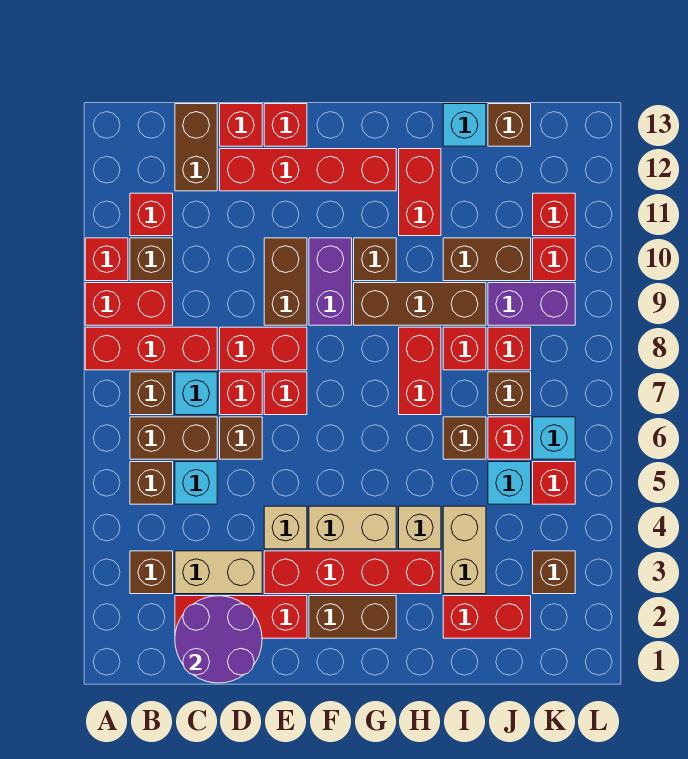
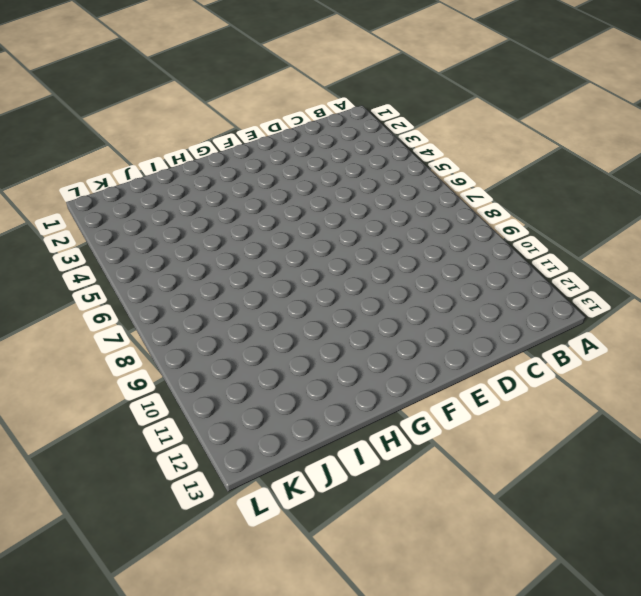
none -> red brick A8:C8 level 1
none -> red brick A9:B9 level 1
none -> red brick A10 level 1
none -> brown brick B3 level 1

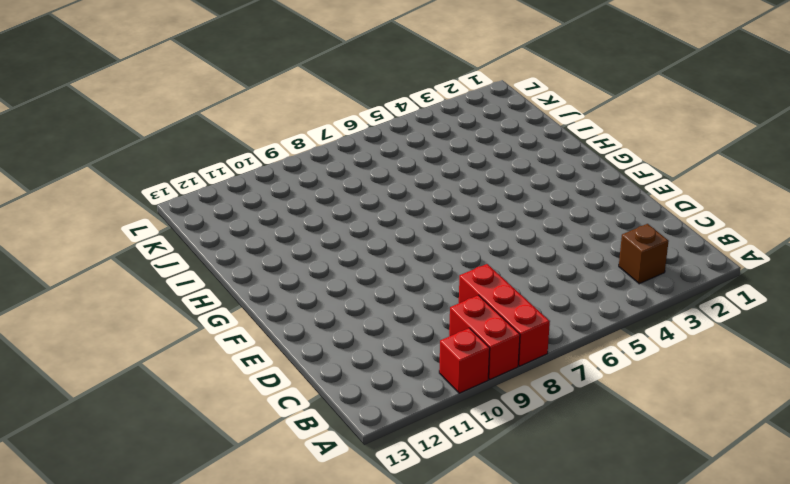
none -> brown brick B5 level 1
none -> brown brick B6:C6 level 1
none -> brown brick B7 level 1
none -> brown brick B10 level 1

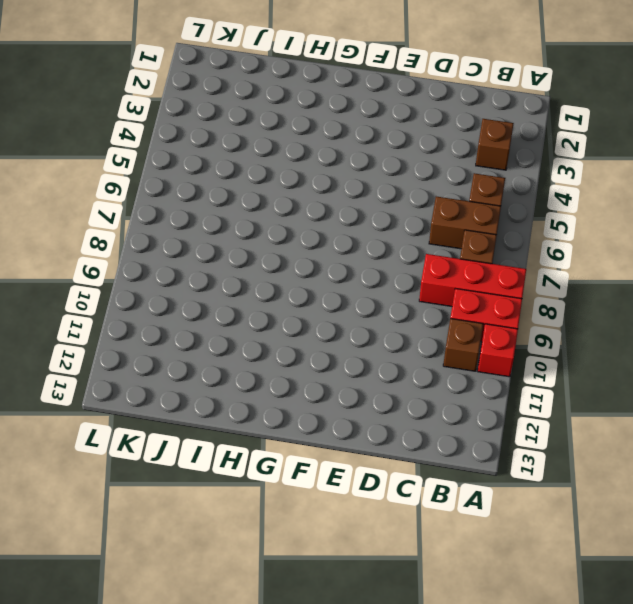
none -> red brick B11 level 1
none -> red brick C2:E2 level 1
none -> tan brick C3:D3 level 1
none -> cyan brick C5 level 1

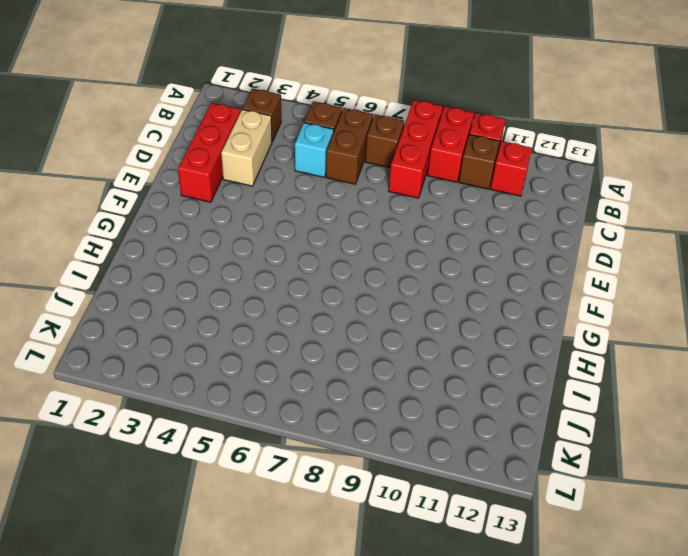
none -> cyan brick C7 level 1
none -> brown brick C12:C13 level 1
none -> brown brick D6 level 1
none -> red brick D7 level 1

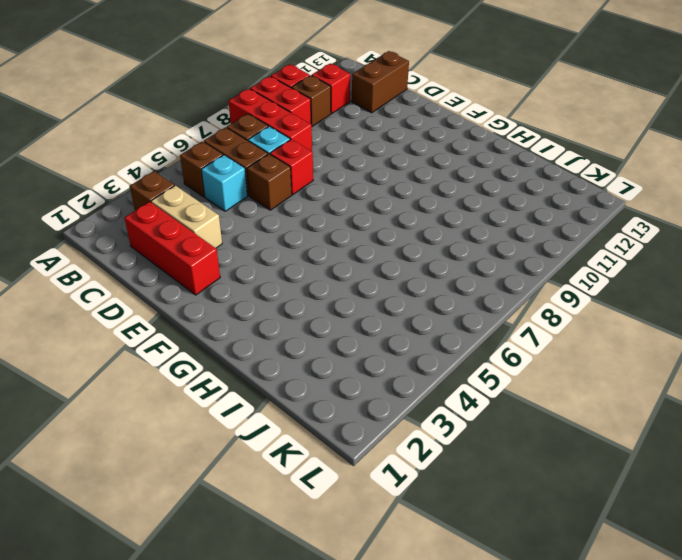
none -> red brick D8:E8 level 1
none -> red brick D12:G12 level 1
none -> red brick D13 level 1
none -> red brick E3:H3 level 1

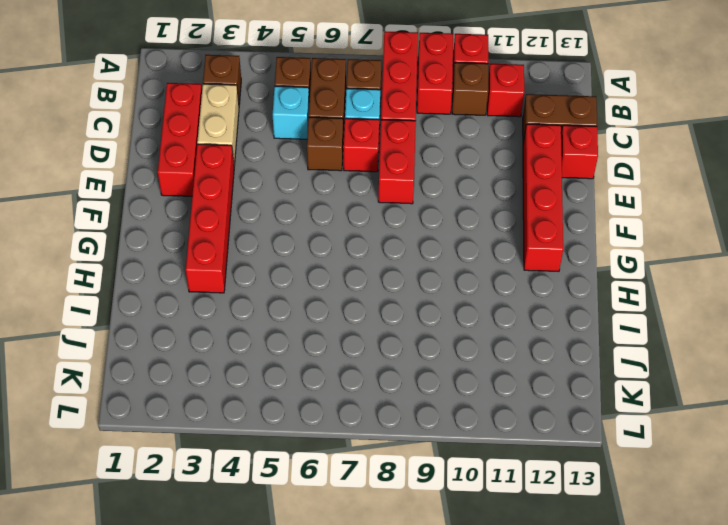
none -> tan brick E4 level 1
none -> red brick E7 level 1
none -> brown brick E9:E10 level 1
none -> red brick E13 level 1

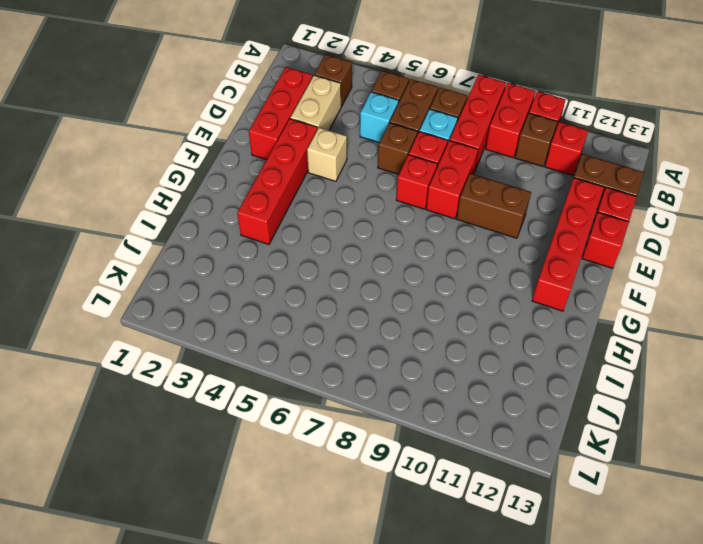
none -> brown brick F2:G2 level 1
none -> tan brick F4:G4 level 1
none -> purple brick F9:F10 level 1
none -> brown brick G9:I9 level 1

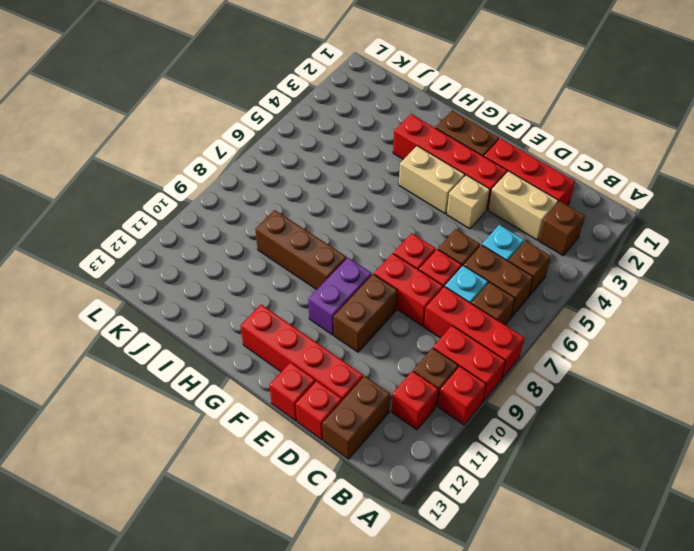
none -> brown brick G10 level 1
none -> tan brick H4 level 1
none -> red brick H7:H8 level 1
none -> red brick H11:H12 level 1

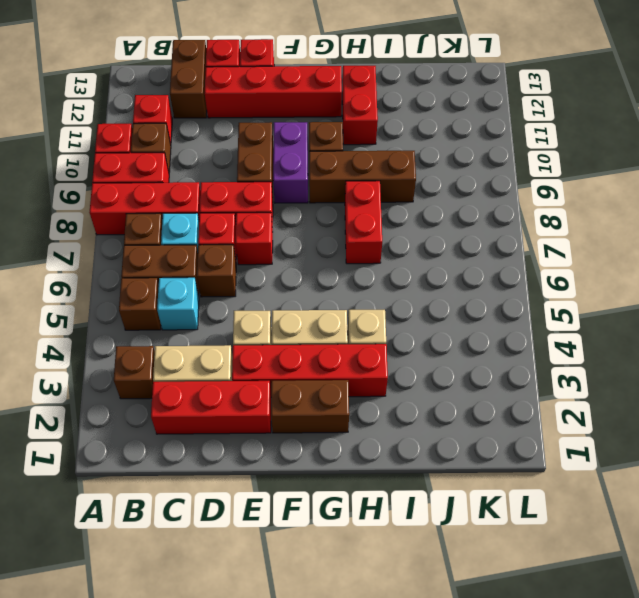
none -> red brick I2:J2 level 1
none -> tan brick I3:I4 level 1
none -> brown brick I6 level 1
none -> red brick I8 level 1

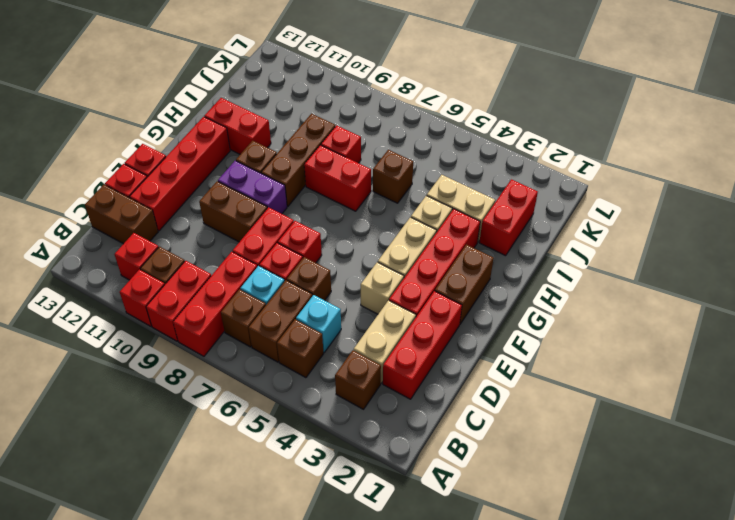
none -> brown brick I10:J10 level 1
none -> cyan brick I13 level 1
none -> cyan brick J5 level 1
none -> red brick J6 level 1

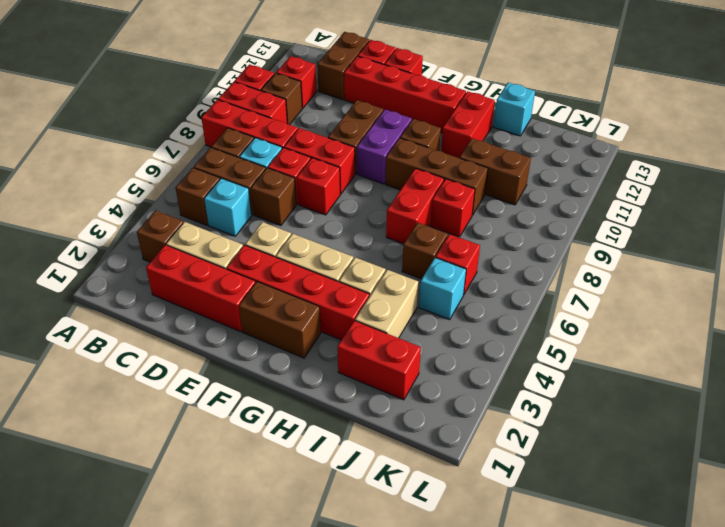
none -> brown brick J7 level 1
none -> red brick J8 level 1
none -> purple brick J9:K9 level 1
none -> brown brick J13 level 1

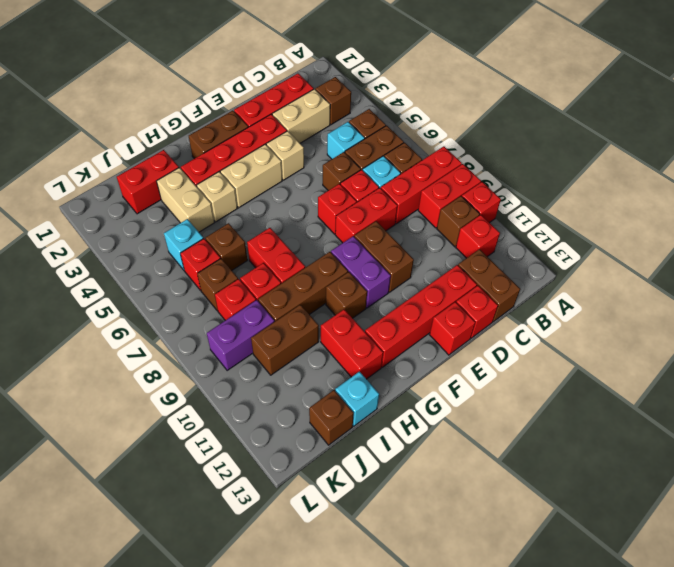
none -> brown brick K3 level 1
none -> red brick K5 level 1
none -> cyan brick K6 level 1
none -> red brick K10 level 1

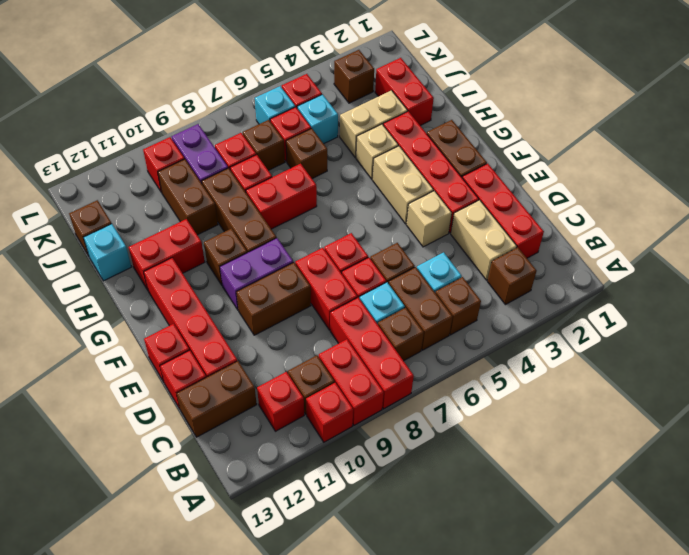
none -> red brick K11 level 1
none -> purple round brick C1:D2 level 2

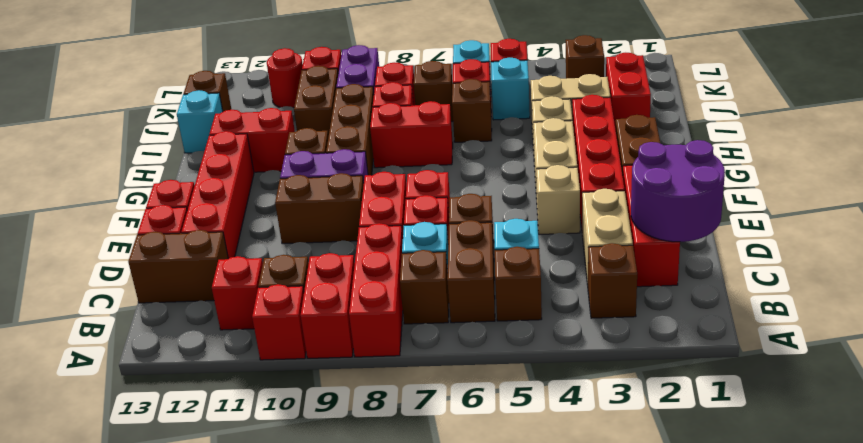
red round brick K11 level 1 -> red brick K11 level 1

